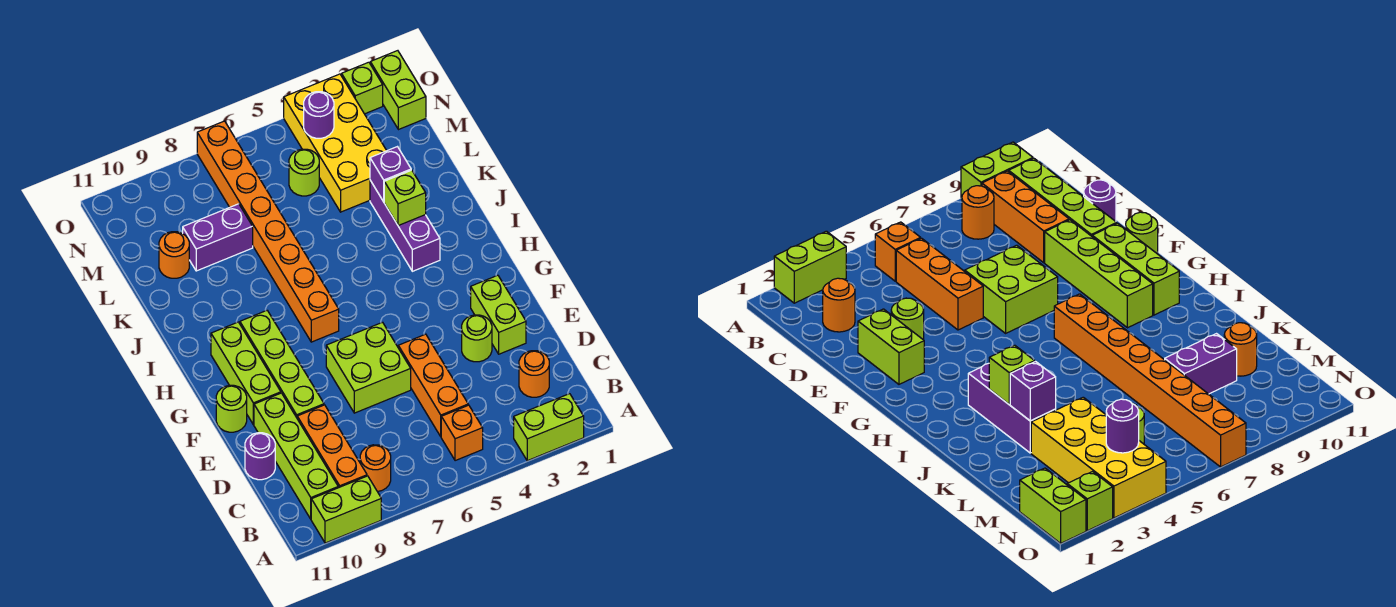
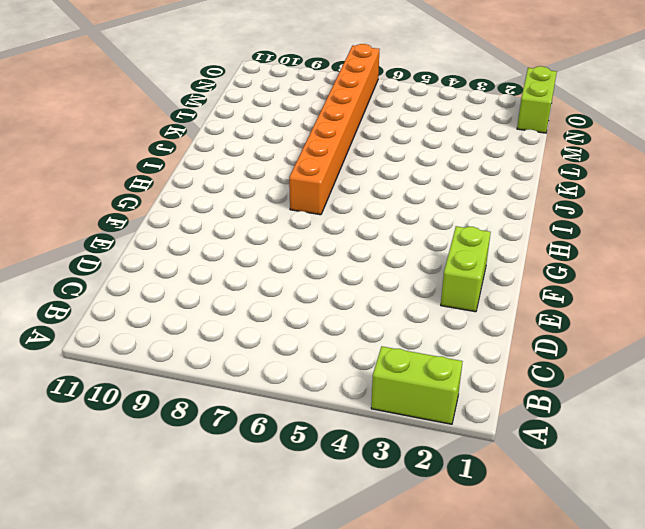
none -> lime brick A9:A10 level 1
none -> orange brick B5 level 1
none -> orange round brick B8 level 1

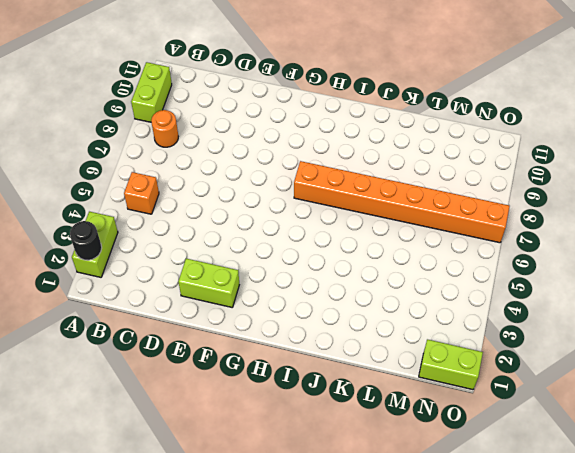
black round brick A2 level 2 -> none
none -> orange brick B9:D9 level 1
none -> lime brick B10:E10 level 1
none -> orange round brick C2 level 1

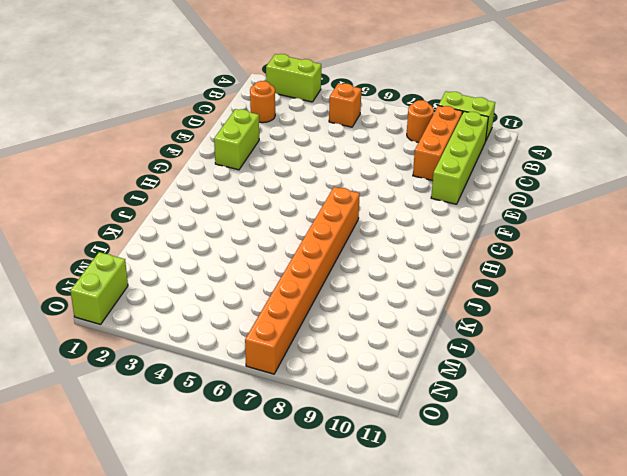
none -> orange brick C5:E5 level 1
none -> purple round brick D11 level 1
none -> lime round brick E3 level 1

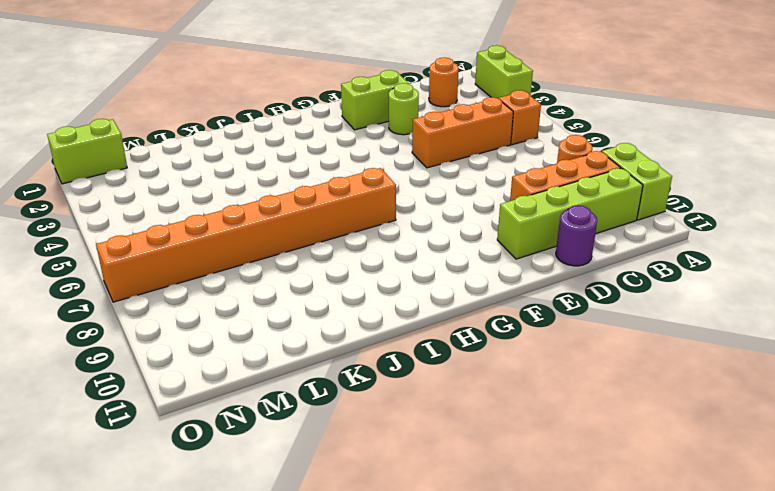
none -> lime brick E6:F7 level 1
none -> lime brick E9:H9 level 1
none -> lime brick F10:H10 level 1

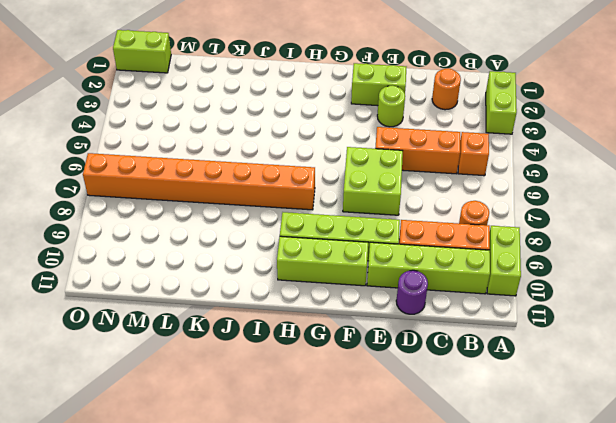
none -> lime round brick F11 level 1
none -> purple brick I3:K3 level 1
none -> yellow brick L3:O4 level 1

